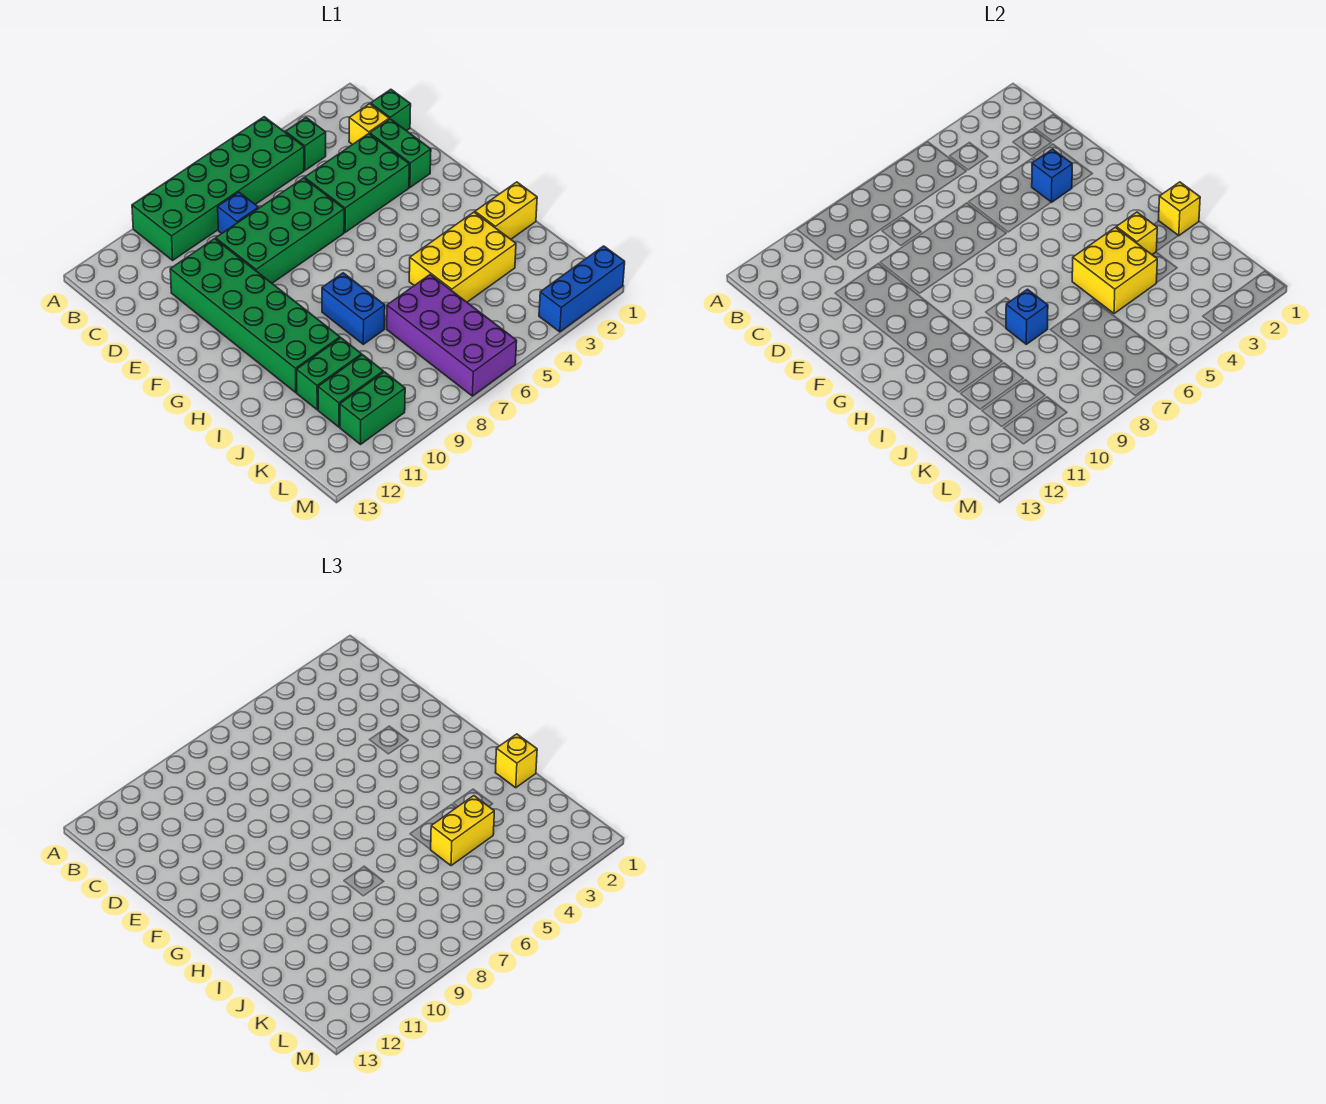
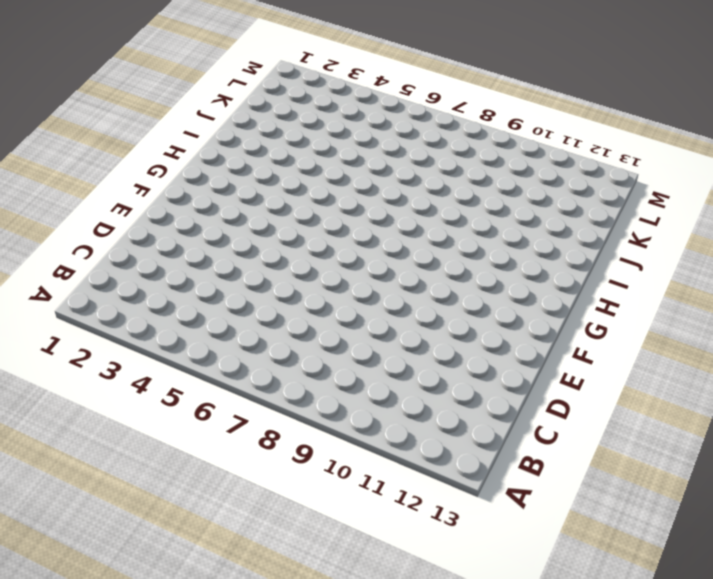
none -> green brick A5:B10 level 1
none -> green brick B4 level 1
none -> green brick C1 level 1

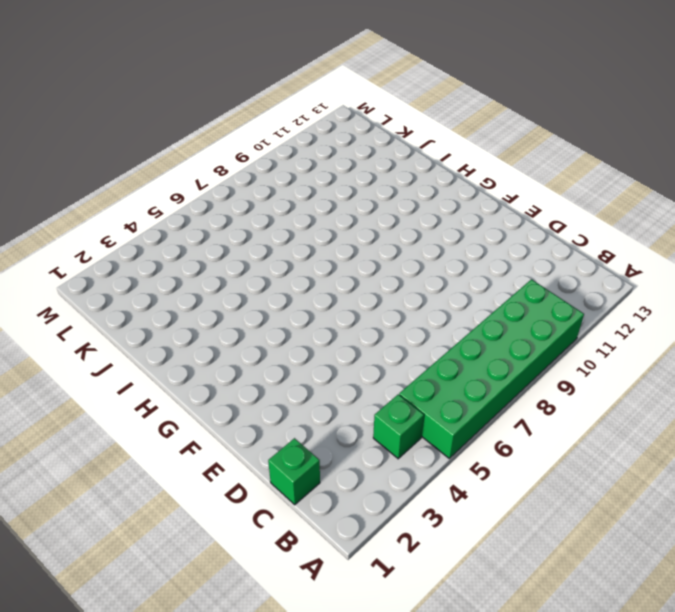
none -> yellow brick C2 level 1
none -> blue brick C8 level 1
none -> green brick D2:E2 level 1

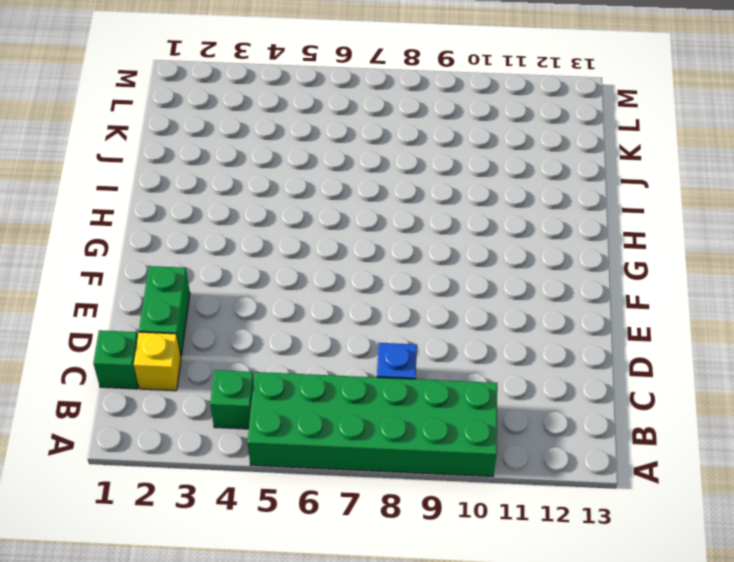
none -> green brick D3:E5 level 1
none -> green brick D6:E9 level 1
none -> green brick D10:I11 level 1

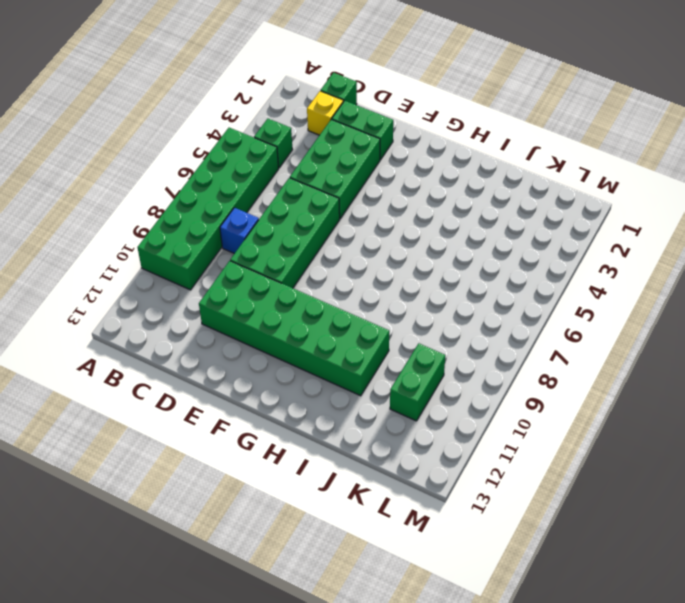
none -> blue brick H8:I8 level 1
none -> yellow brick I1:I2 level 1
none -> yellow brick I3:J5 level 1

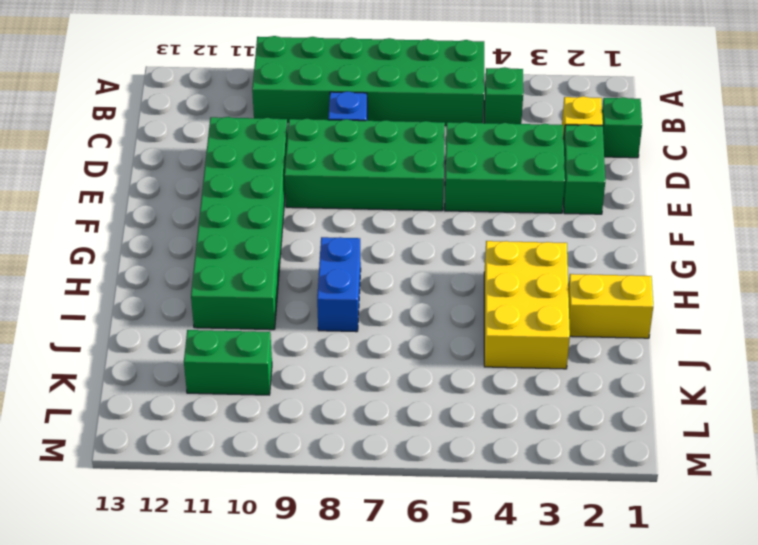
yellow brick H3:J4 level 1 -> yellow brick I3:J5 level 1
none -> purple brick J6:M7 level 1
none -> green brick J10:J11 level 1
none -> green brick L10:L11 level 1

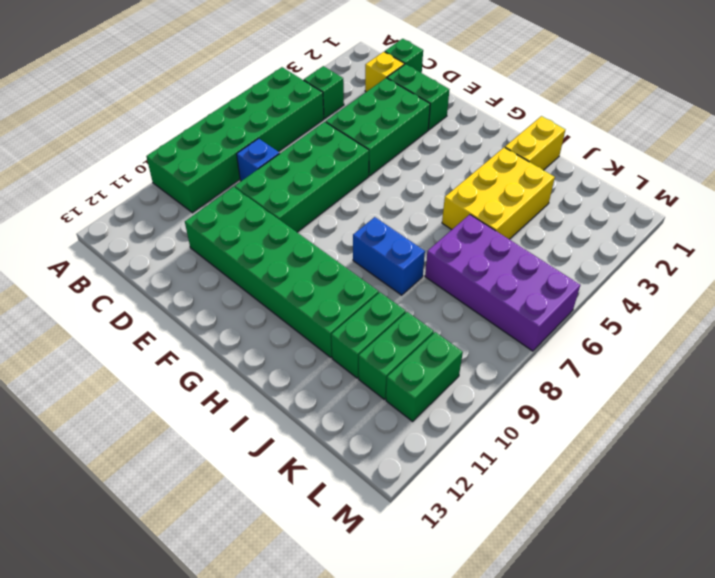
none -> blue brick M1:M3 level 1
none -> blue brick E3 level 2
none -> yellow brick I1 level 2

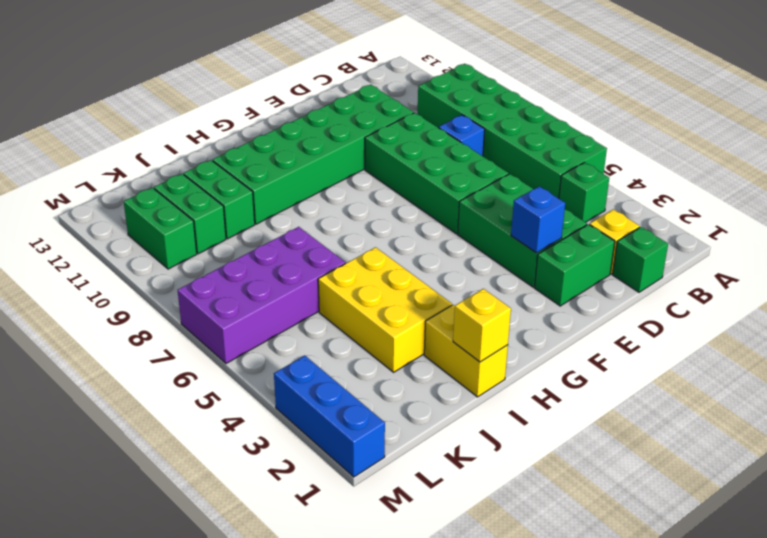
none -> blue brick H8:I8 level 1
none -> yellow brick I3 level 2
none -> yellow brick I4:J5 level 2

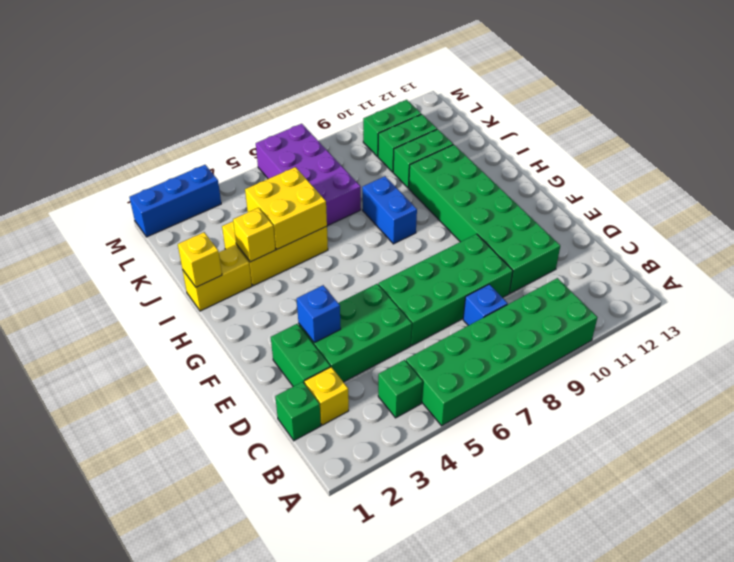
none -> blue brick I8 level 2
none -> yellow brick I1 level 3
none -> yellow brick J4:J5 level 3

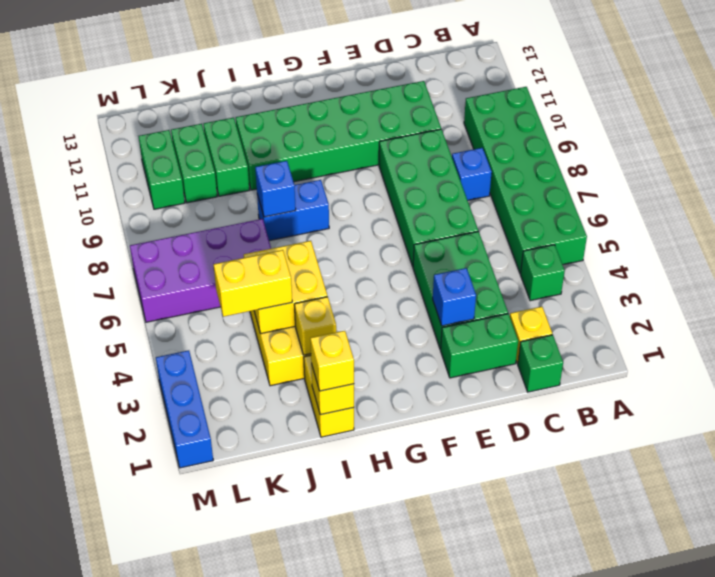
yellow brick J4:K4 level 3 -> yellow brick J4:J5 level 3

